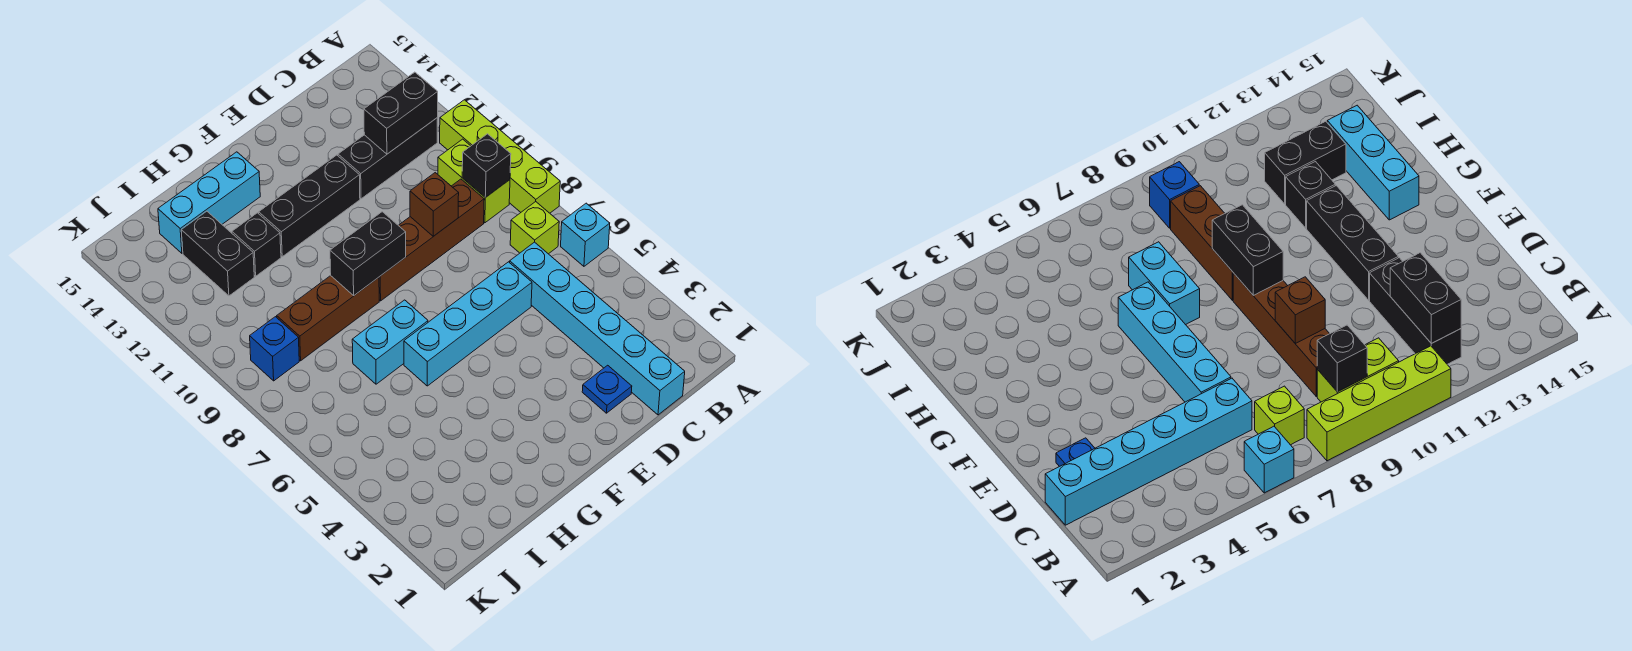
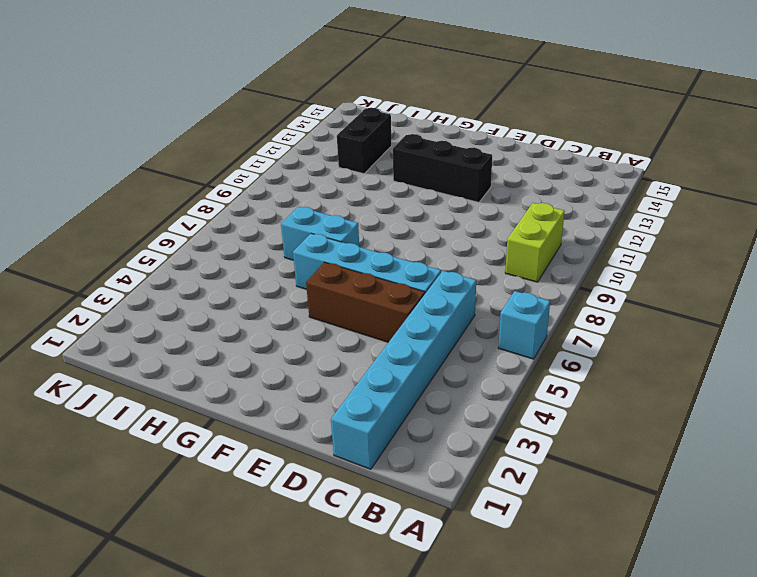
brown brick D5:F5 level 1 -> brown brick G9:I9 level 1
none -> lime brick A8:A11 level 1
none -> lime brick B7 level 1
none -> black brick B12:D12 level 1

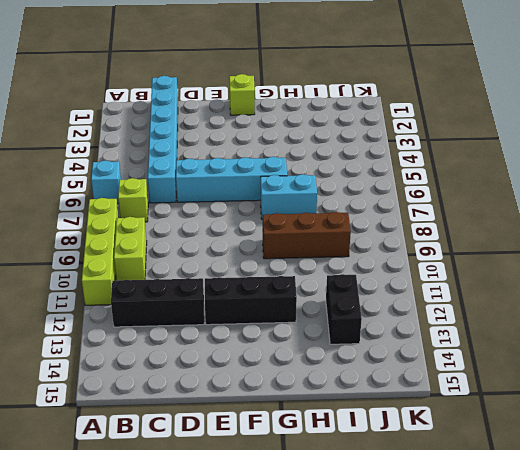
lime brick F1 level 1 -> none
none -> brown brick C9:F9 level 1
none -> blue plate D2 level 1
none -> cyan brick G14:I14 level 1

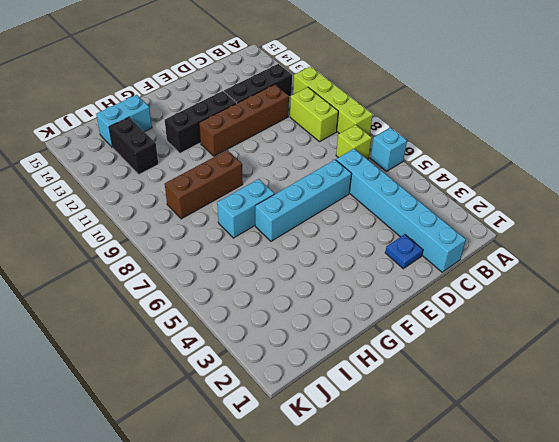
brown brick C11:F11 level 1 -> brown brick C9:F9 level 1
cyan brick H14:I14 level 1 -> cyan brick G14:I14 level 1
none -> black brick H12 level 1
none -> blue brick J9 level 1
none -> black brick B9 level 2

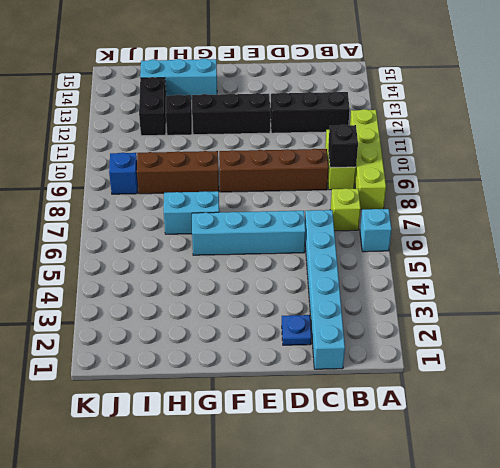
none -> black brick B12:C12 level 2
none -> brown brick D9 level 2
none -> black brick F9:G9 level 2

